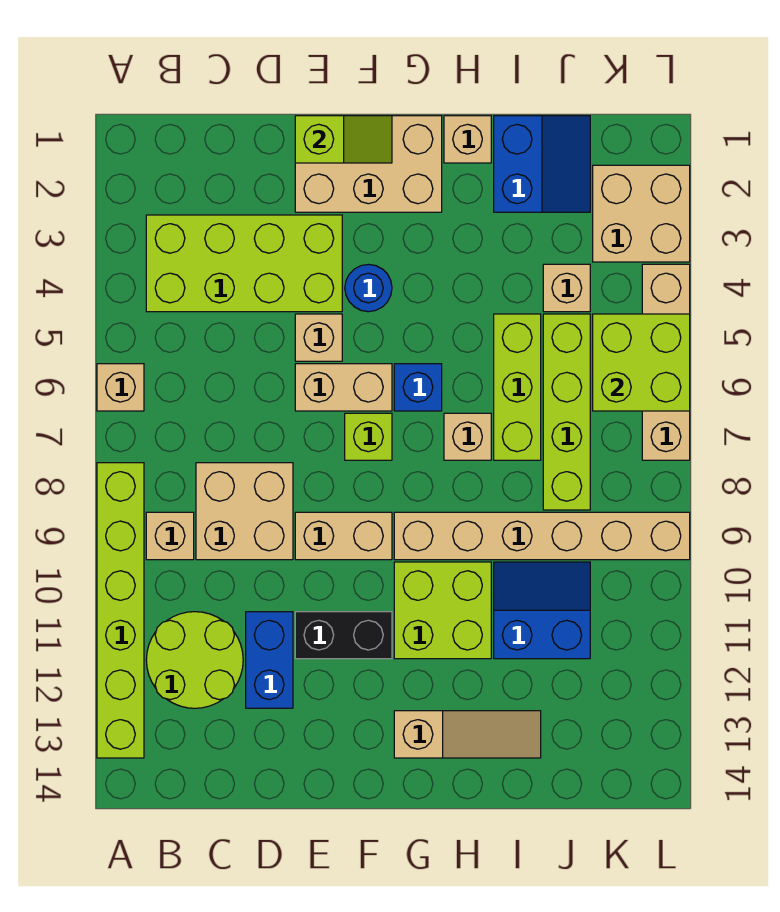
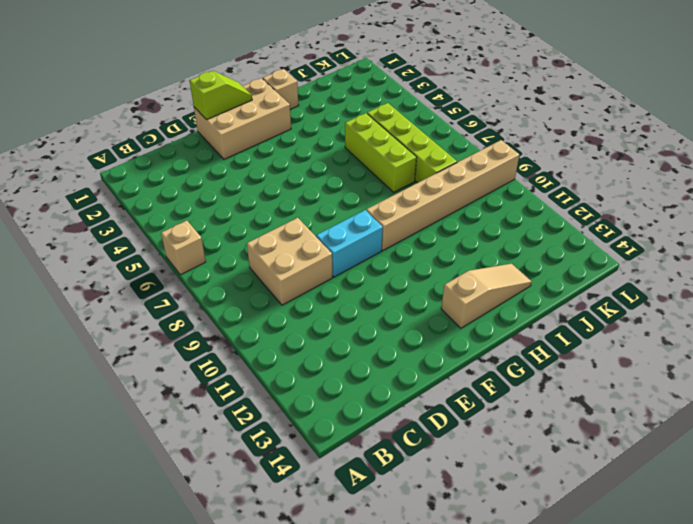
cyan brick E9:F9 level 1 -> tan brick E9:F9 level 1
none -> lime brick A8:A13 level 1
none -> lime brick B3:E4 level 1
none -> tan brick B9 level 1

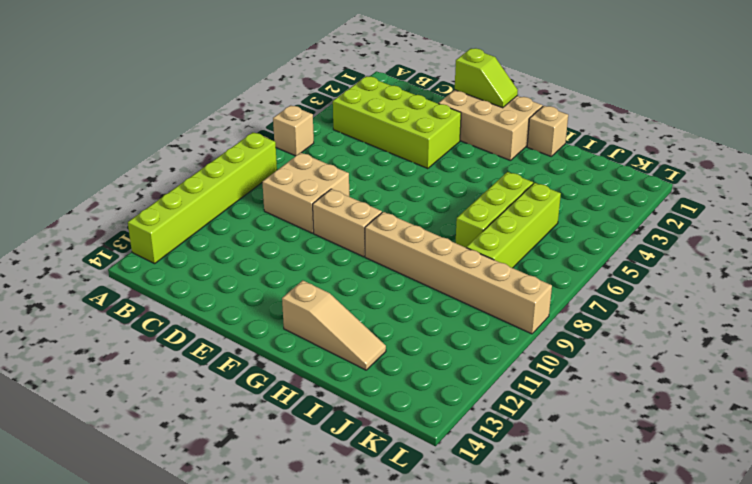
none -> tan brick B9 level 1
none -> lime round brick B11:C12 level 1
none -> blue brick D11:D12 level 1

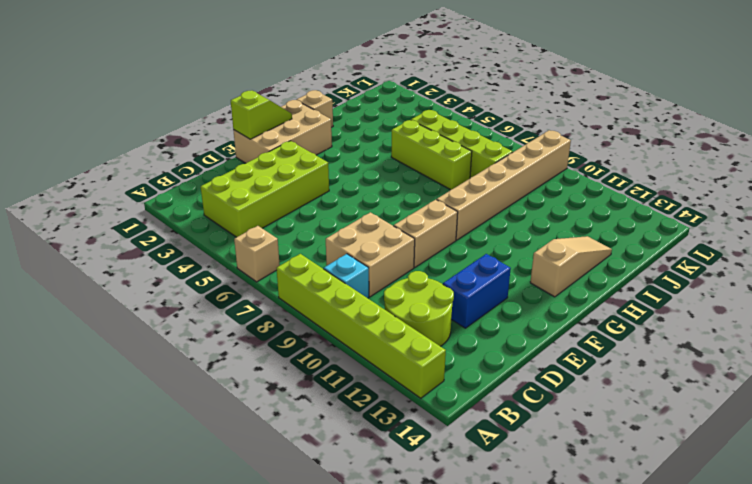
cyan brick B9 level 1 -> tan brick B9 level 1
blue brick D12:E12 level 1 -> blue brick D11:D12 level 1
none -> tan brick E5 level 1
none -> tan brick E6:F6 level 1
none -> black brick E11:F11 level 1

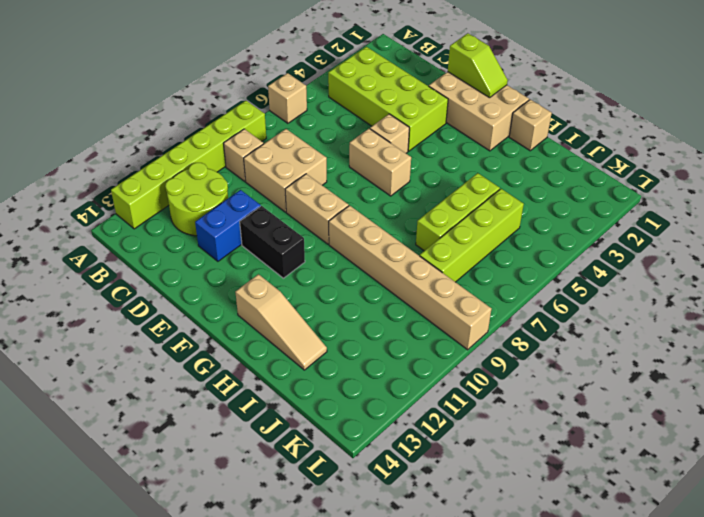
none -> blue round brick F4 level 1
none -> lime brick F7 level 1
none -> blue brick G6 level 1

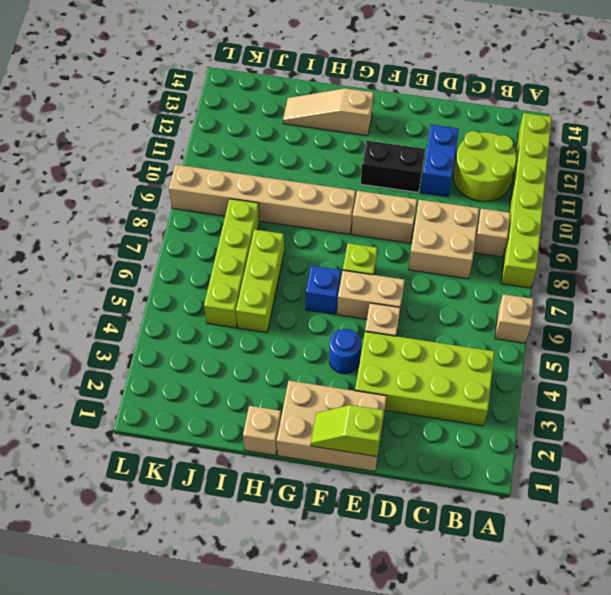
none -> lime brick G10:H11 level 1
none -> tan brick H7 level 1
none -> blue slope I1:J2 level 1 top I

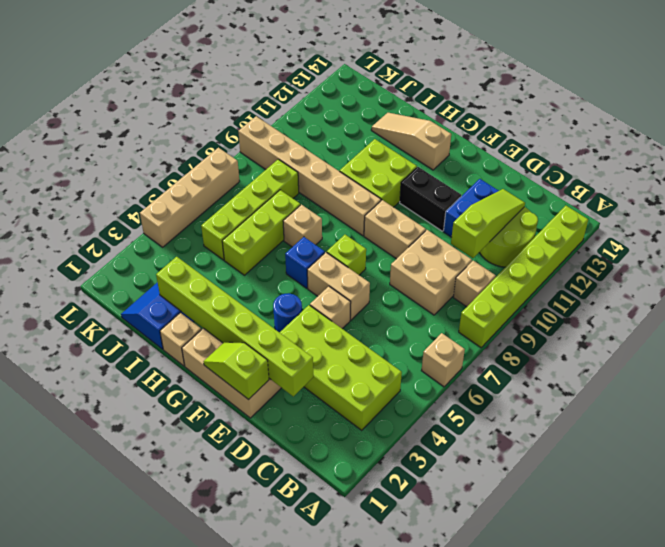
lime slope C10:C12 level 2 top 10 -> none
lime brick D2:I2 level 2 -> none
none -> blue slope I10:J11 level 1 top 11
none -> tan brick J4 level 1
none -> tan brick K2:L3 level 1

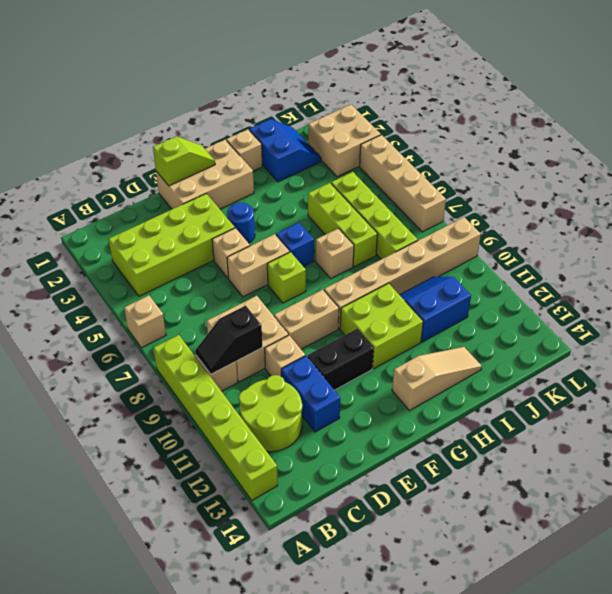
black slope B9:C9 level 2 top C -> none
tan brick D10 level 1 -> tan brick J4 level 1
none -> lime brick K5:L6 level 2

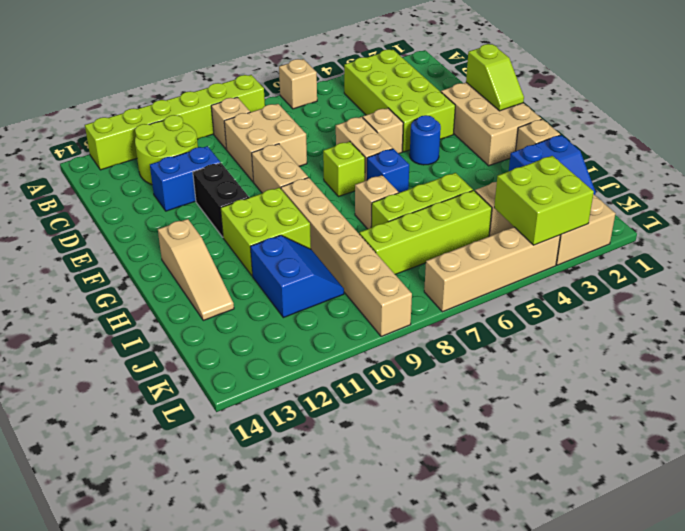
lime brick K3:L4 level 2 -> lime brick K5:L6 level 2

